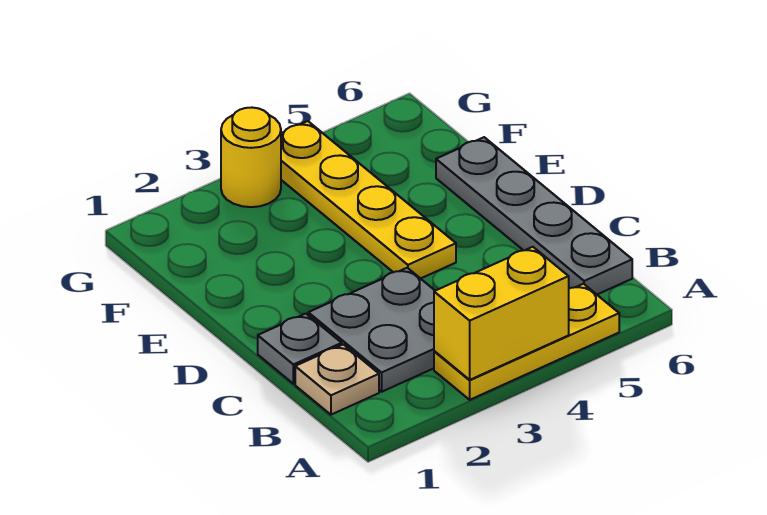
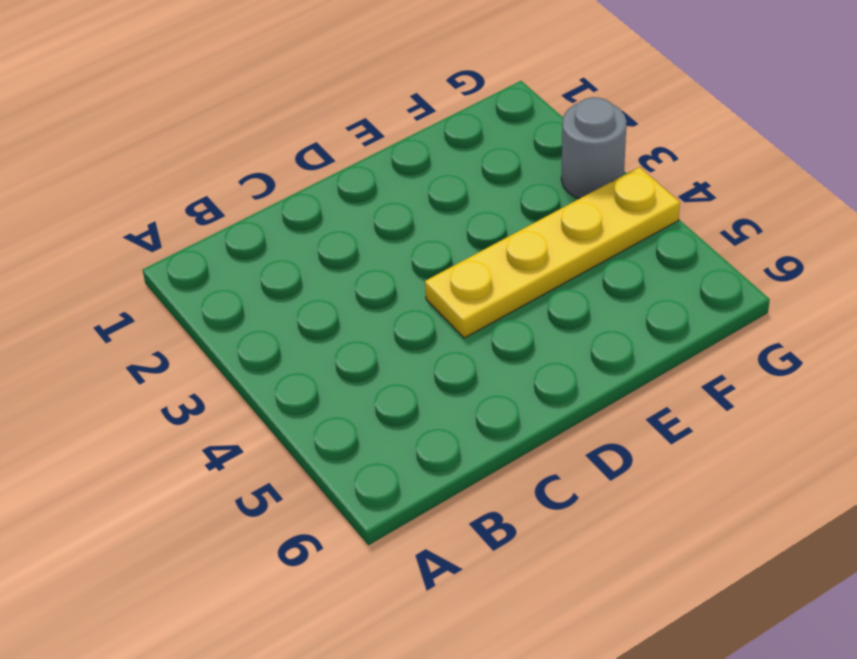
grey round brick G3 level 1 -> yellow round brick G3 level 1
none -> yellow plate A3:A5 level 1
none -> tan plate B1 level 1

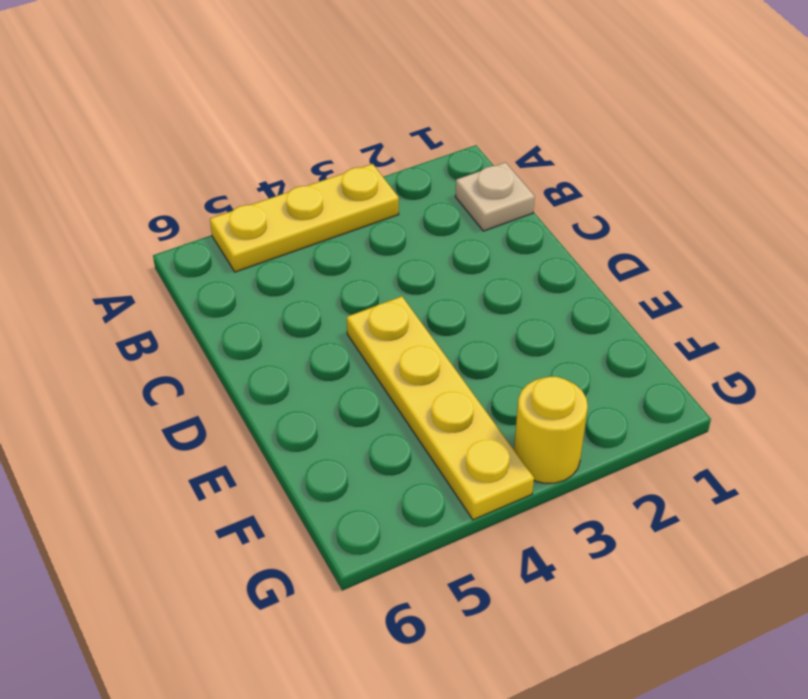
none -> grey plate B2:C3 level 1
none -> grey plate B6:E6 level 1

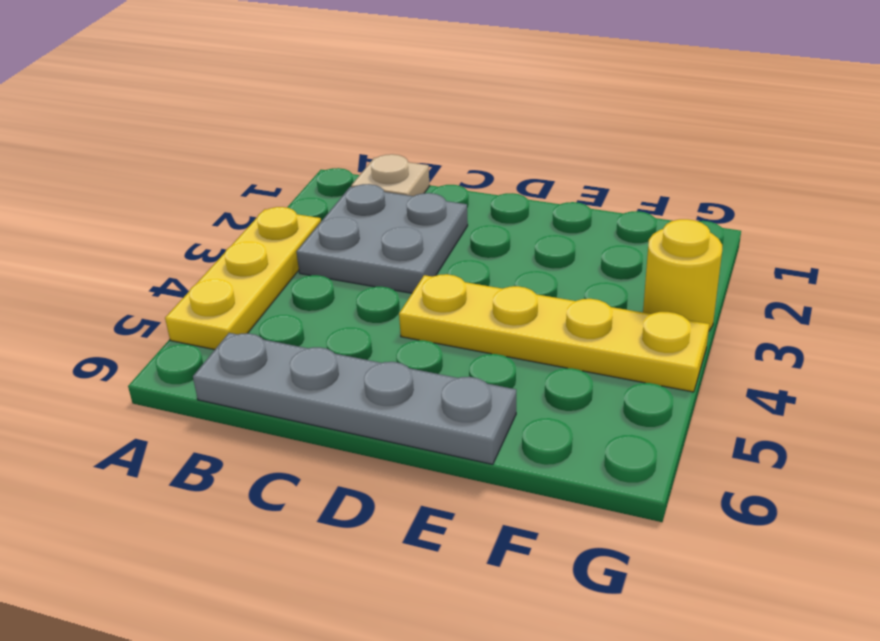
none -> grey plate C1 level 1
none -> yellow brick A3:A4 level 2

